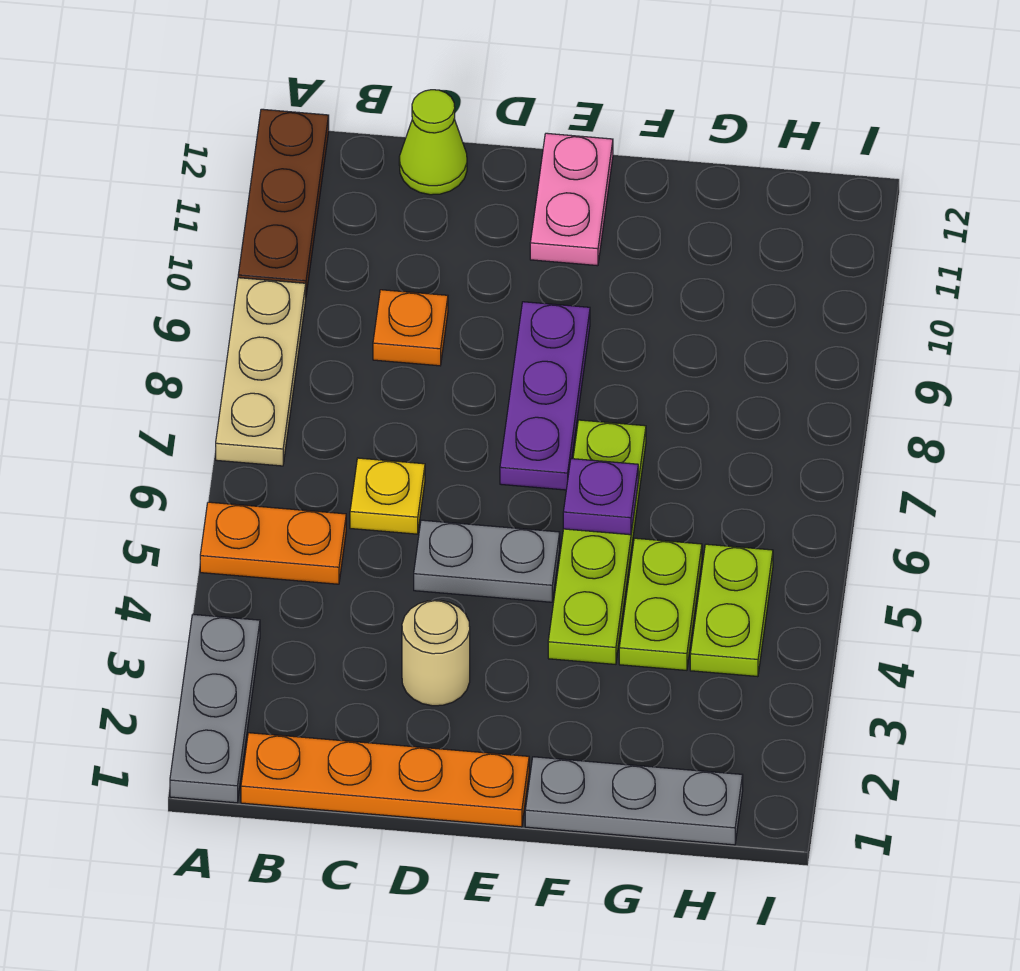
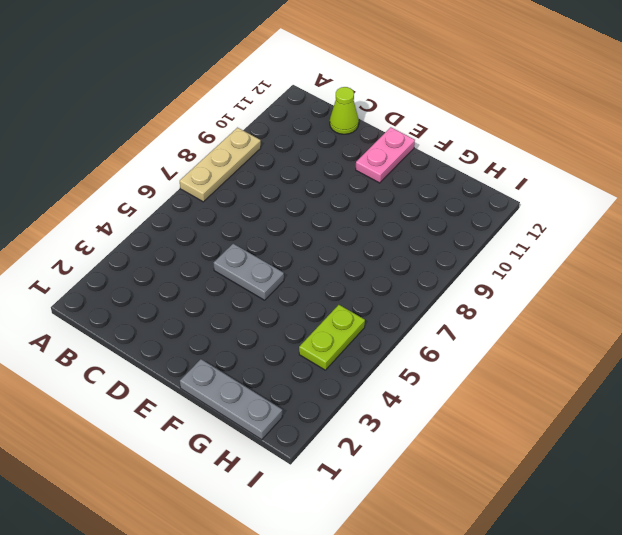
none -> grey plate A1:A3 level 1
none -> orange plate A5:B5 level 1
none -> brown plate A10:A12 level 1

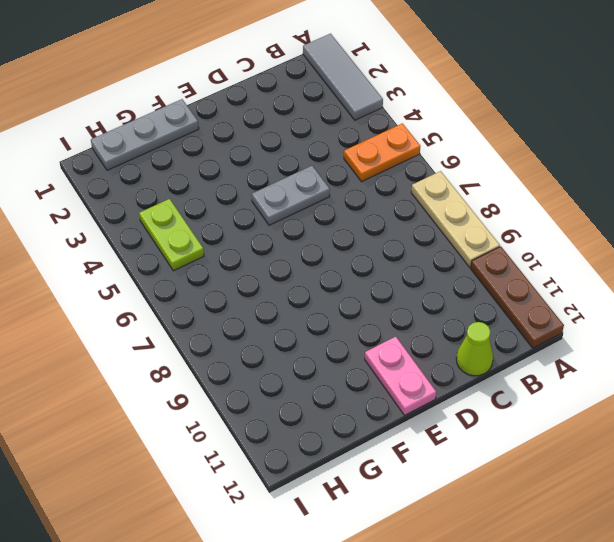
grey tile A1:A3 level 1 -> grey plate A1:A3 level 1
none -> orange plate B1:E1 level 1
none -> yellow plate C6 level 1
none -> orange plate C9 level 1

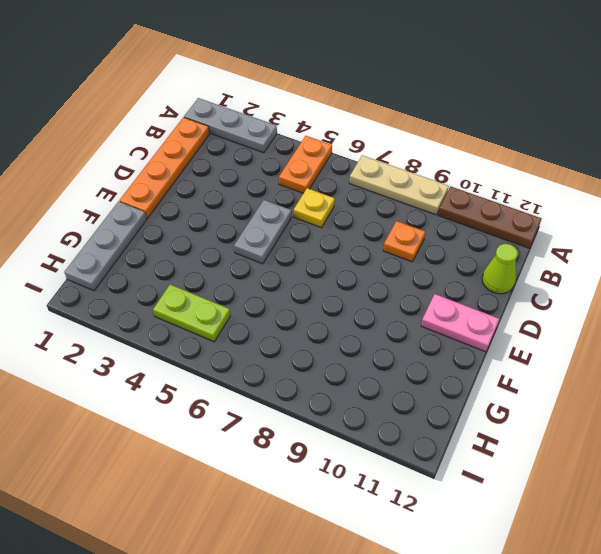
none -> tan round brick D3 level 1
none -> purple plate E7:E9 level 1
none -> lime plate F4:F7 level 1

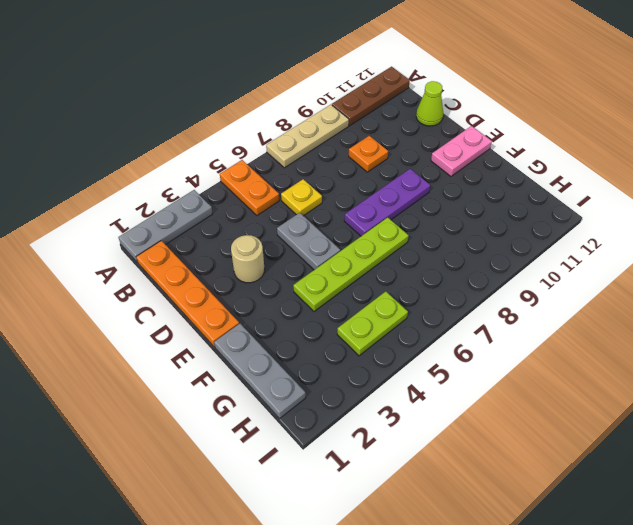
none -> lime plate G4:G5 level 1
none -> purple plate F6 level 2

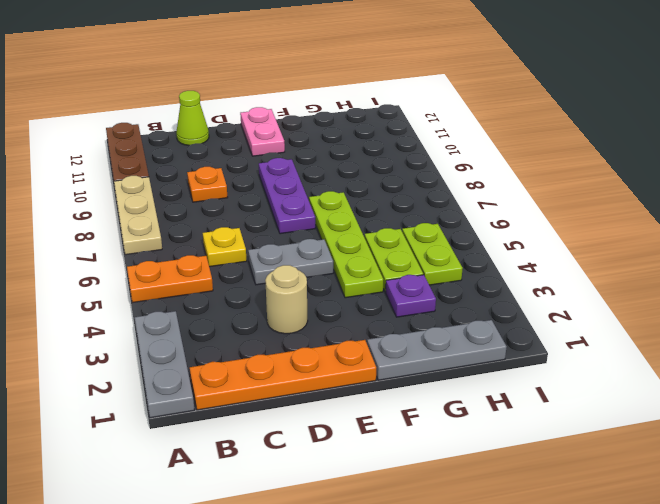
purple plate G3 level 1 -> purple plate F6 level 2

